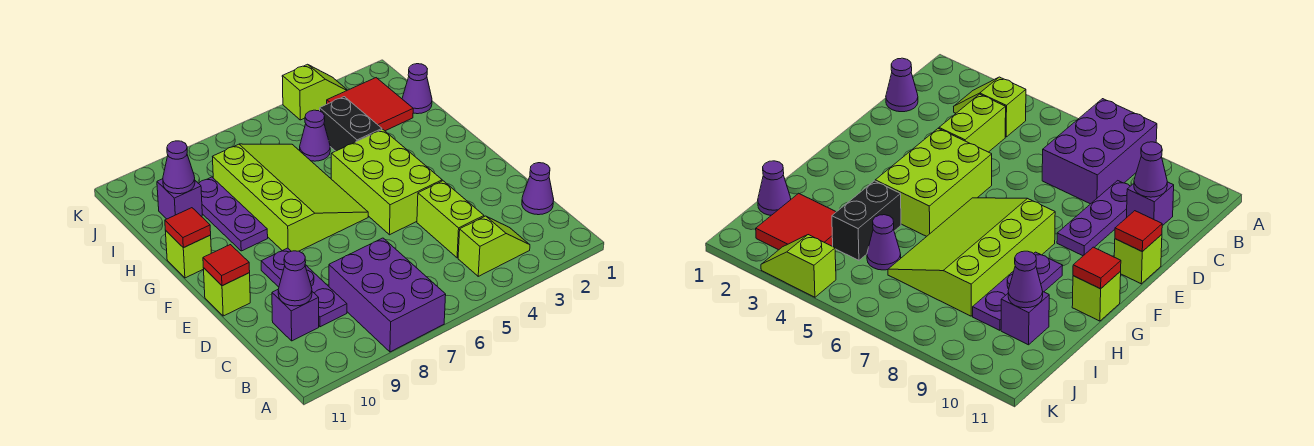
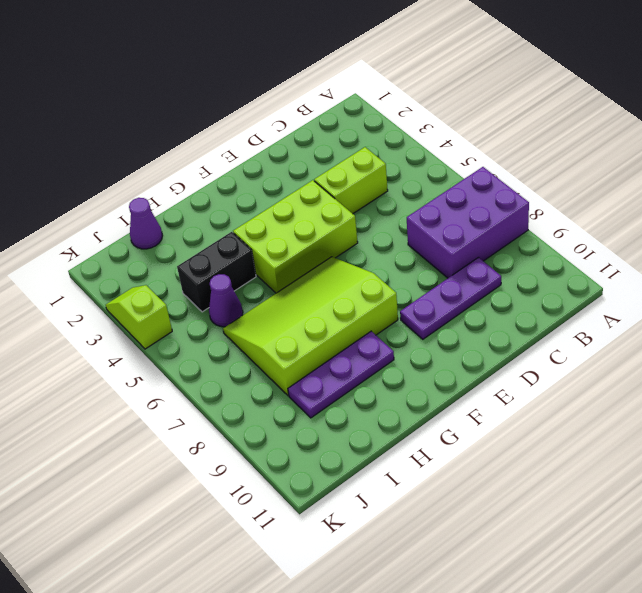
none -> lime slope B3:B4 level 1 top 4
none -> purple cone C1 level 1
none -> purple brick C10 level 1

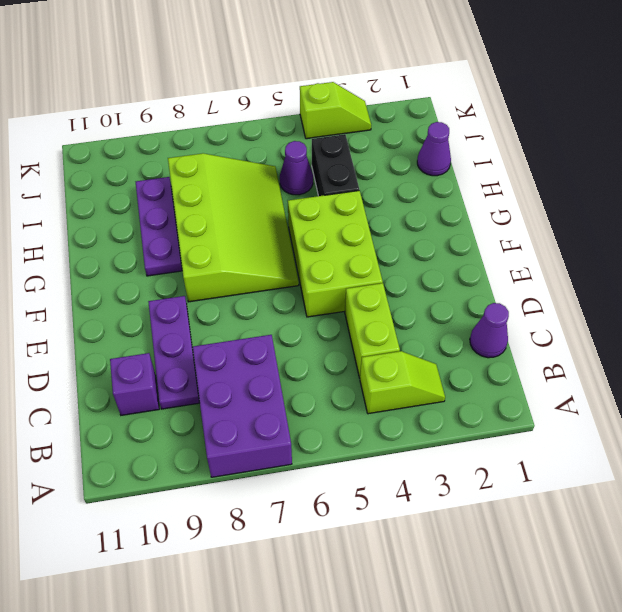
none -> lime brick E11 level 1
none -> lime brick G11 level 1
none -> red tile I2:J3 level 1

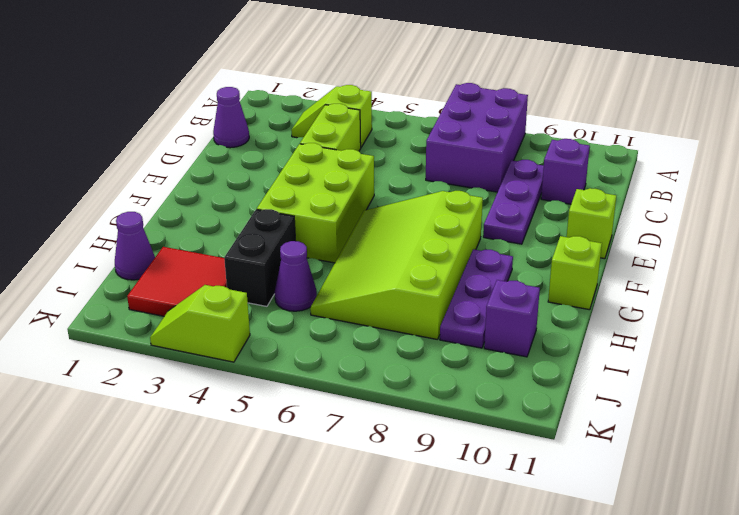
none -> purple cone C10 level 2
none -> red tile E11 level 2
none -> red tile G11 level 2

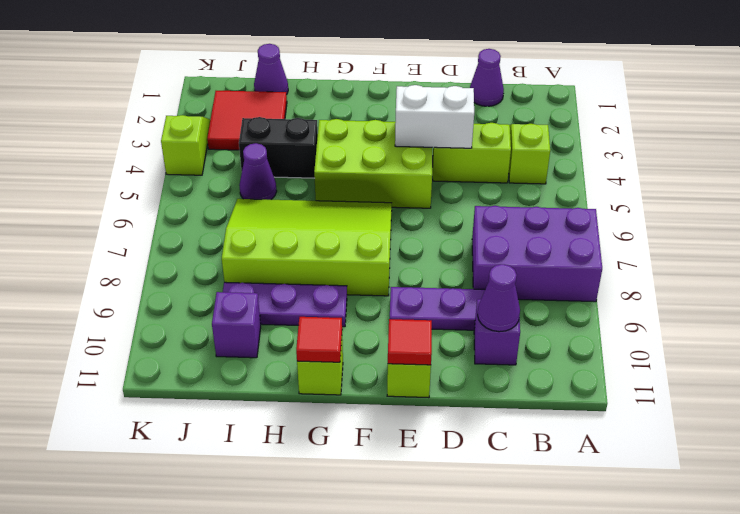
white brick D4:E4 level 2 -> none
none -> purple cone I10 level 2

